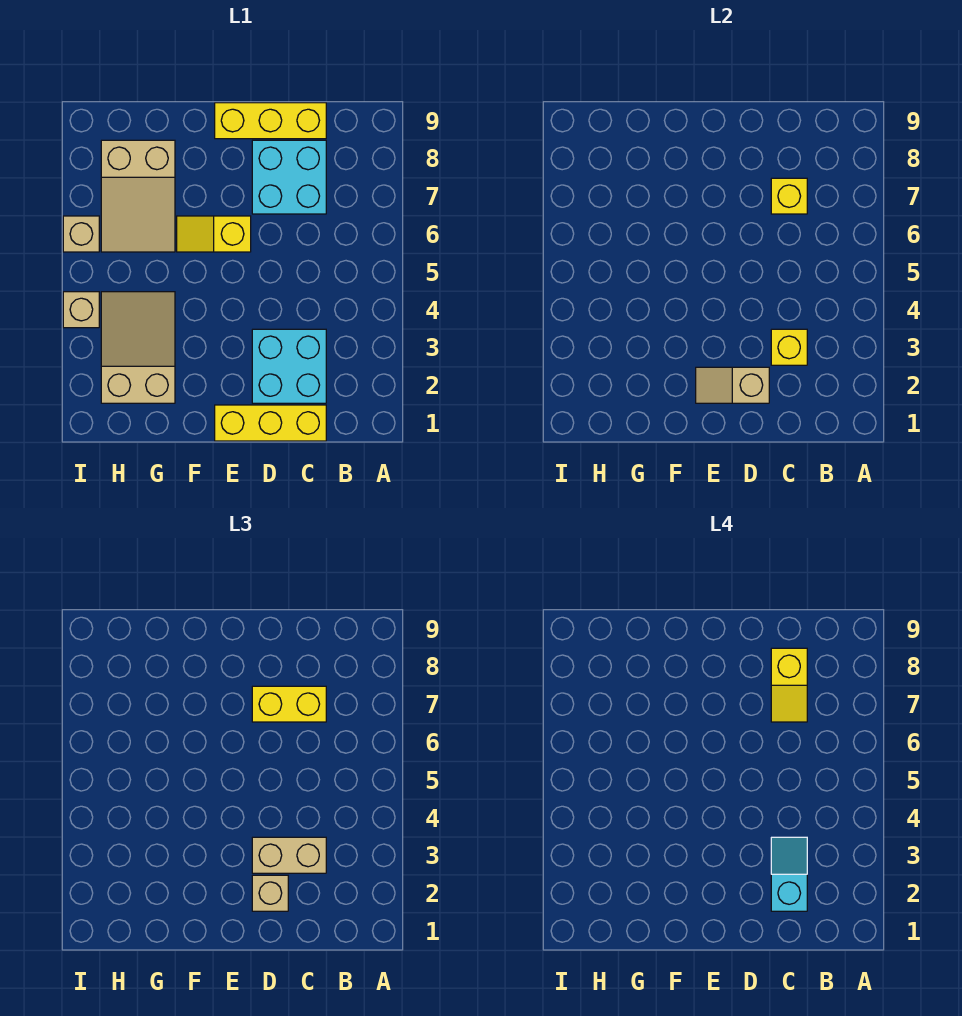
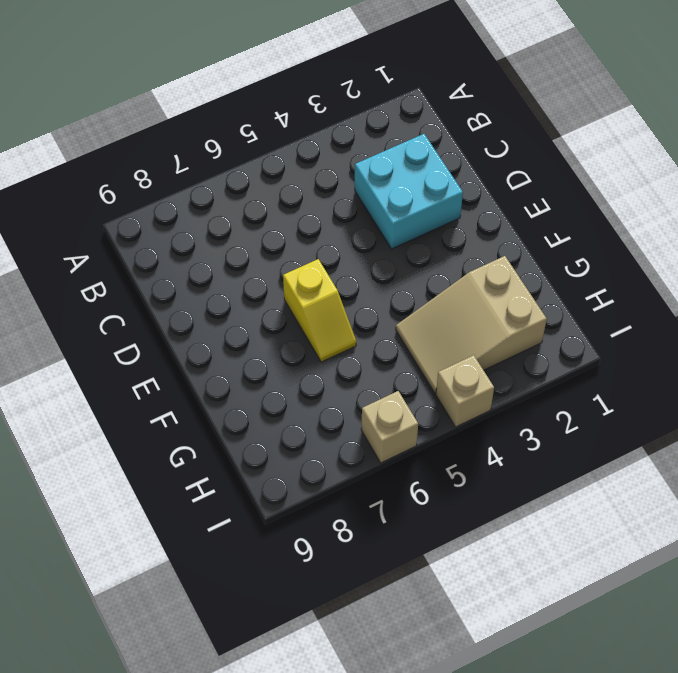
none -> yellow brick C1:E1 level 1
none -> cyan brick C7:D8 level 1
none -> yellow brick C9:E9 level 1

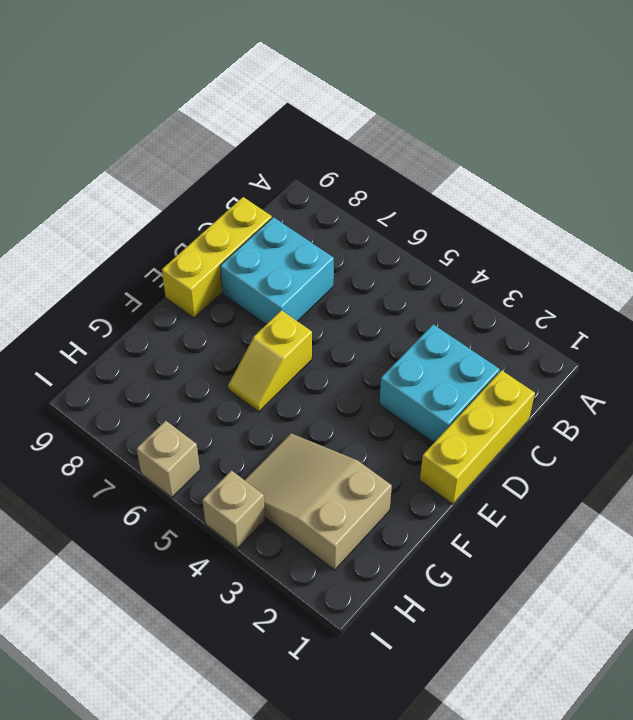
none -> tan slope G6:H8 level 1 top 8
none -> yellow brick C3 level 2
none -> yellow brick C7 level 2

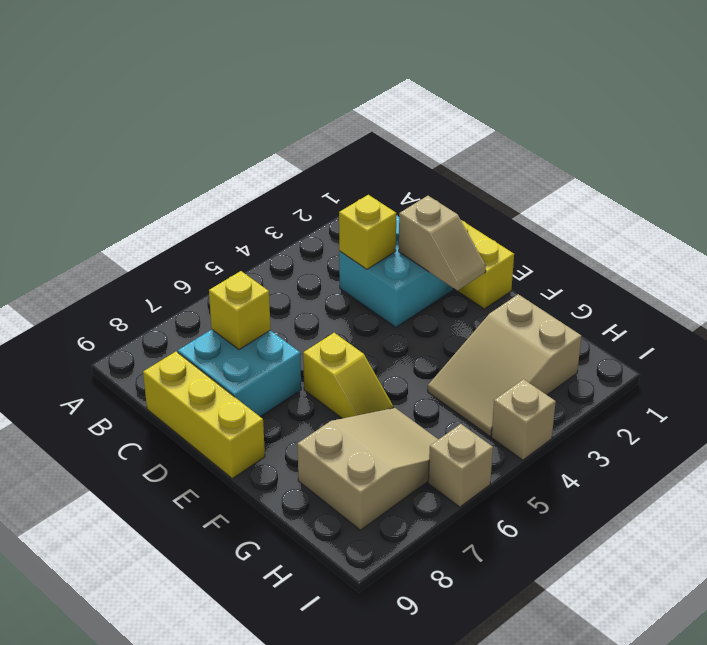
none -> tan brick C3:D3 level 3
none -> yellow brick C7:D7 level 3
none -> tan brick D2 level 3

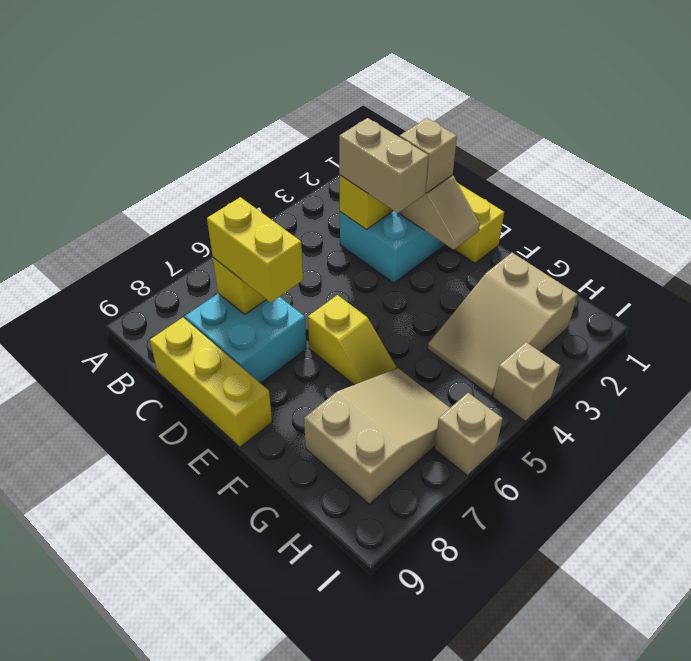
none -> cyan slope C2:C3 level 4 top 2
none -> yellow slope C7:C8 level 4 top 8

